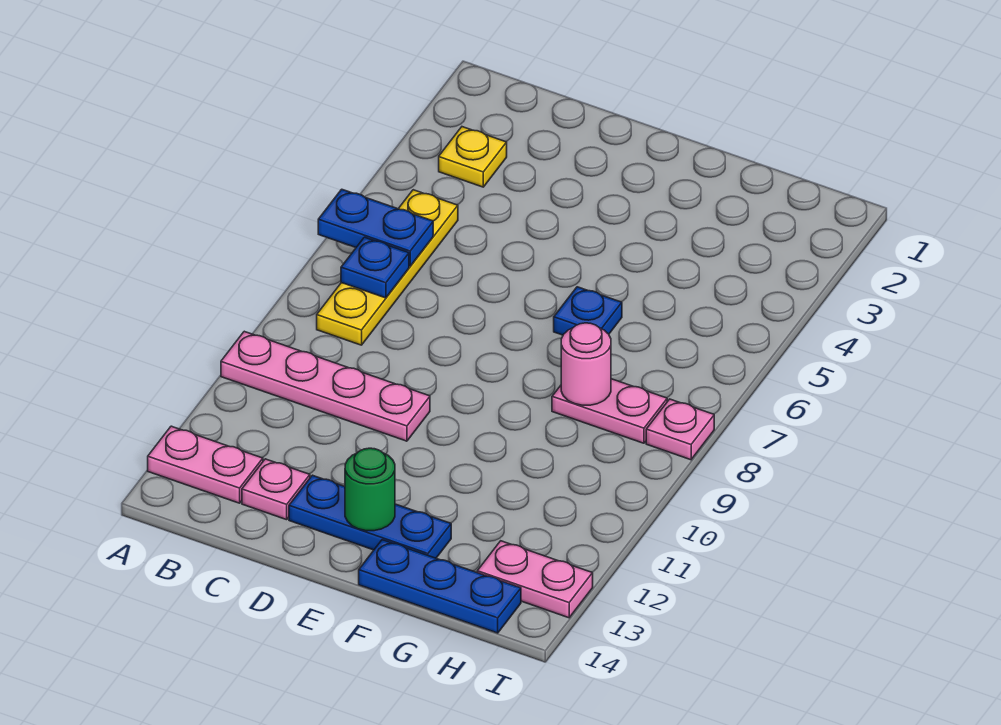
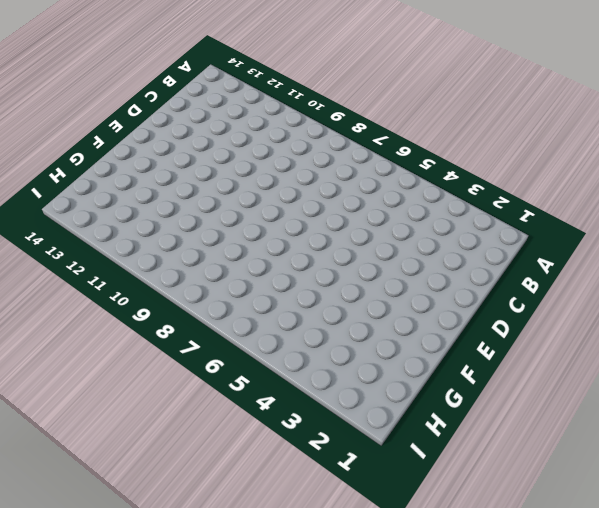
none -> pink plate A10:D10 level 1
none -> pink plate A13:B13 level 1
none -> yellow plate B3 level 1

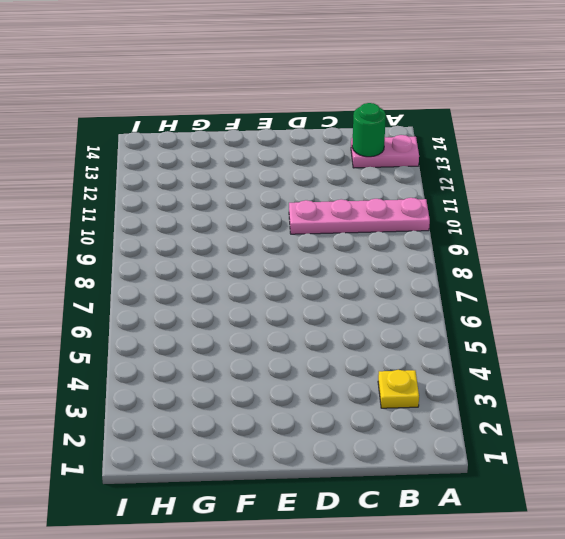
green round brick B13 level 2 -> green round brick E13 level 2
none -> yellow plate B5:B8 level 1
none -> pink plate C13 level 1
none -> blue plate D13:F13 level 1

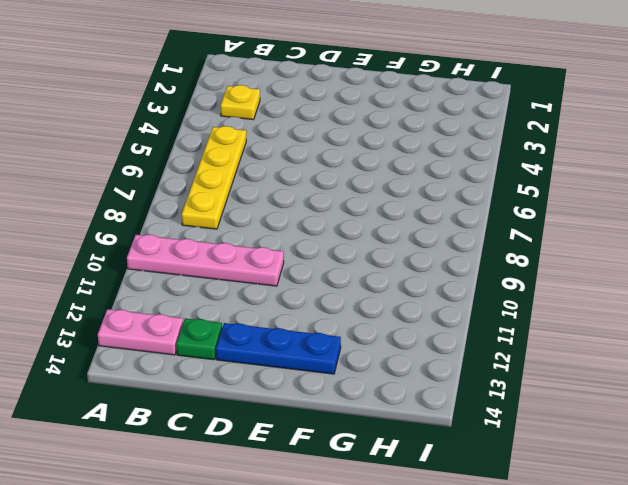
green plate C13 level 1 -> pink plate C13 level 1
none -> blue plate F6 level 1
none -> blue plate F14:H14 level 1
none -> pink plate G8:H8 level 1

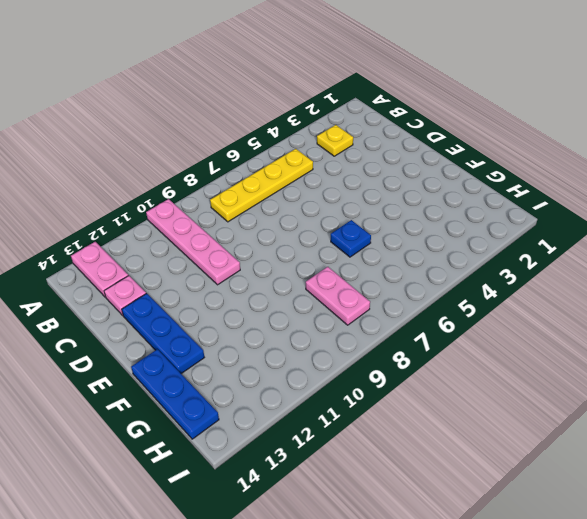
none -> pink plate H13:I13 level 1
none -> pink plate I8 level 1
none -> blue plate A6:B6 level 2

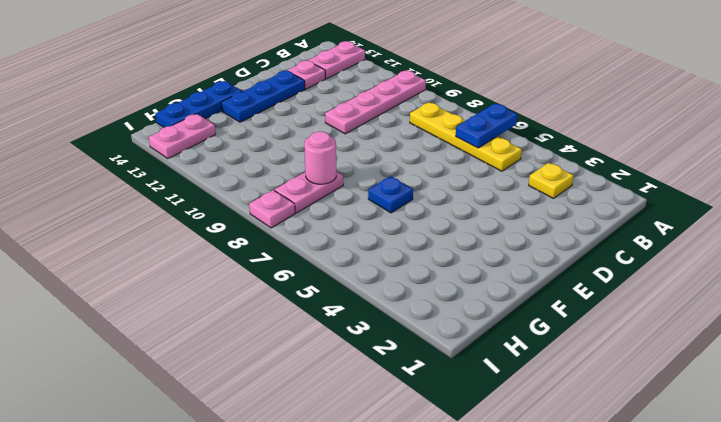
none -> blue plate B7 level 2
none -> green round brick E13 level 2

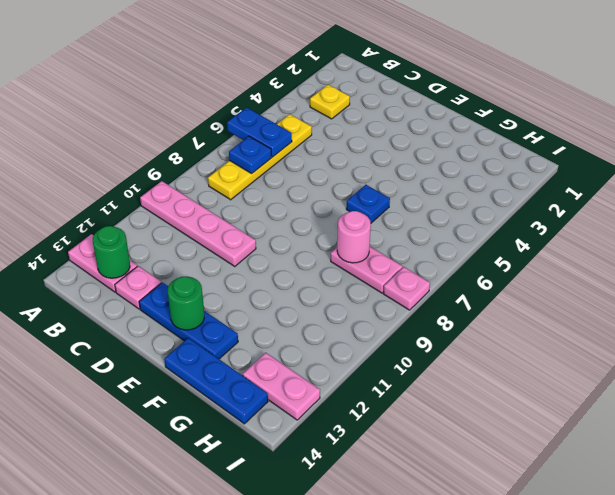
green round brick B13 level 2 -> none

